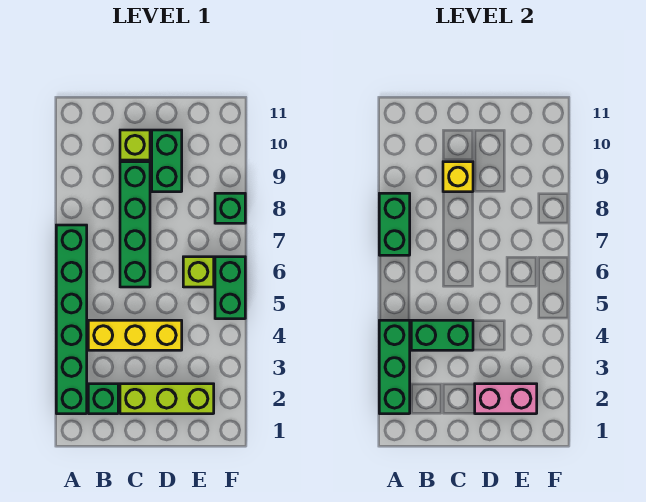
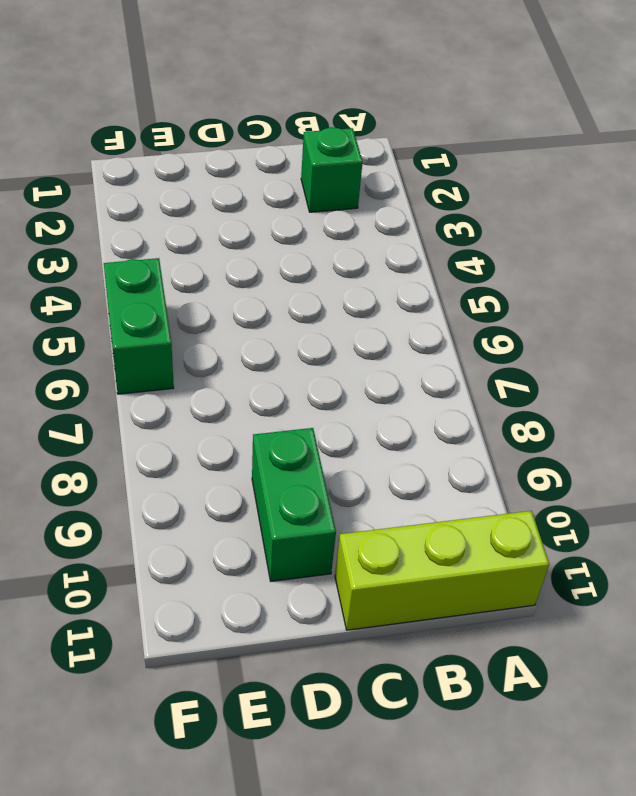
lime brick A11:C11 level 1 -> lime brick C2:E2 level 1
none -> green brick A2:A7 level 1
none -> yellow brick B4:D4 level 1
none -> green brick C6:C9 level 1

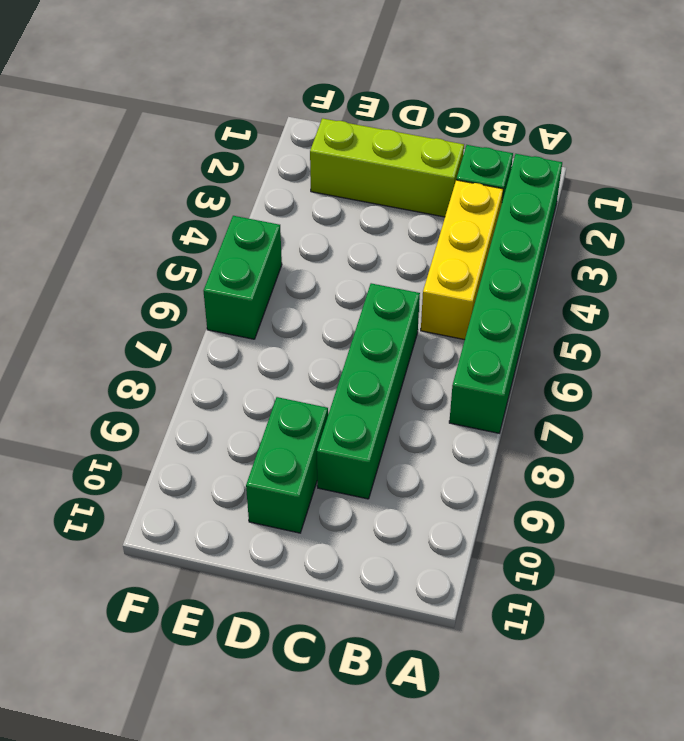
yellow brick B3:B5 level 1 -> yellow brick B4:D4 level 1
none -> lime brick C10 level 1
none -> lime brick E6 level 1
none -> green brick F8 level 1

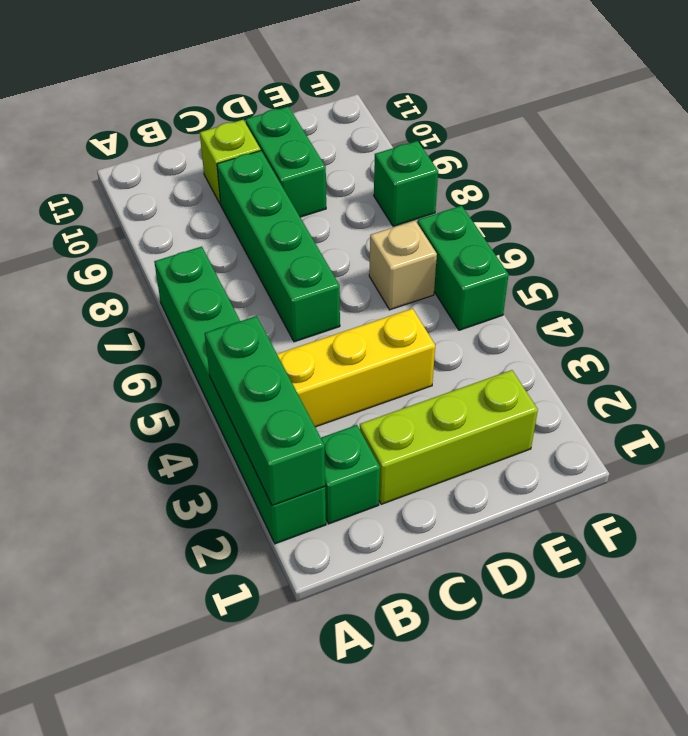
tan brick E6 level 1 -> lime brick E6 level 1
none -> green brick A7:A8 level 2
none -> green brick B4:C4 level 2
none -> yellow brick C9 level 2

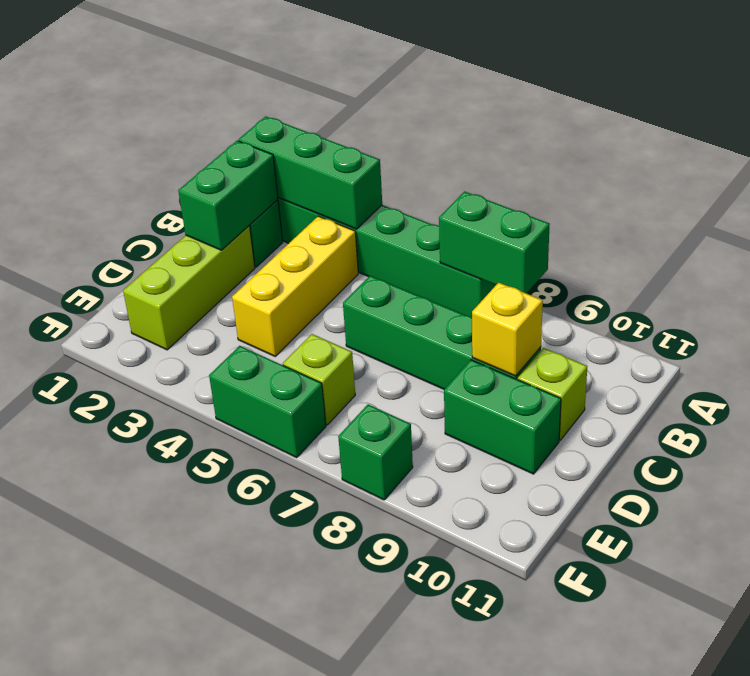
green brick B2:C2 level 2 -> green brick B4:C4 level 2
none -> pink brick D2:E2 level 2

